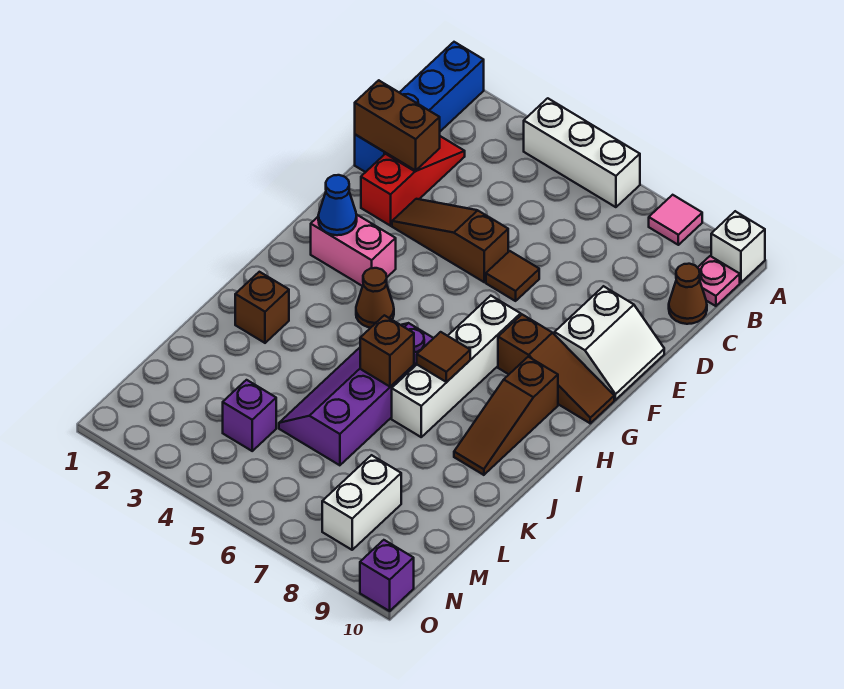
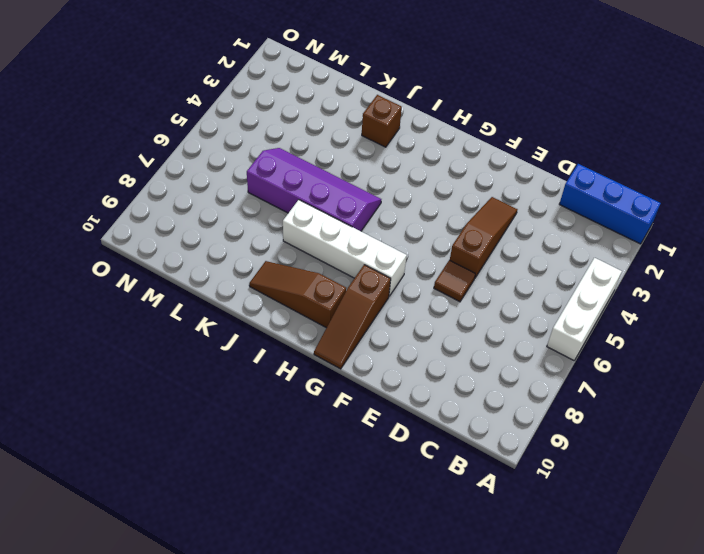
blue brick A1:C1 level 1 -> blue brick A1:D1 level 1
none -> pink tile A8 level 1
none -> white brick A10 level 1
none -> pink plate B10 level 1

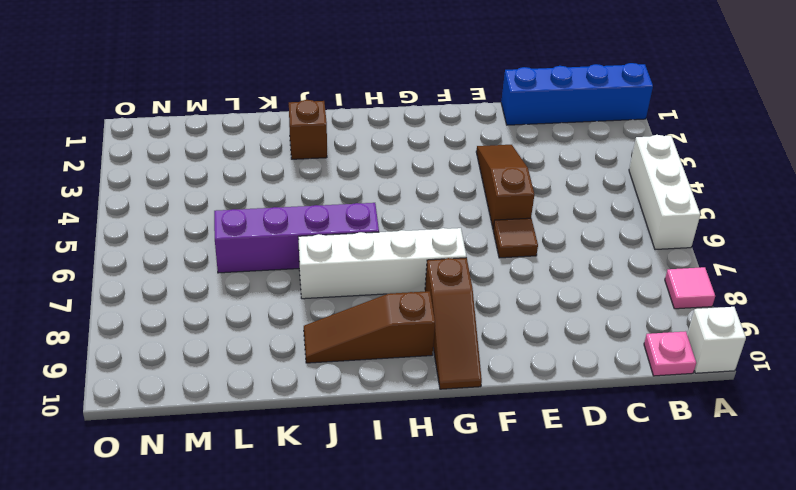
none -> red slope C2:E2 level 1 top E
none -> brown cone C10 level 1
none -> white slope E9:F10 level 1 top 9

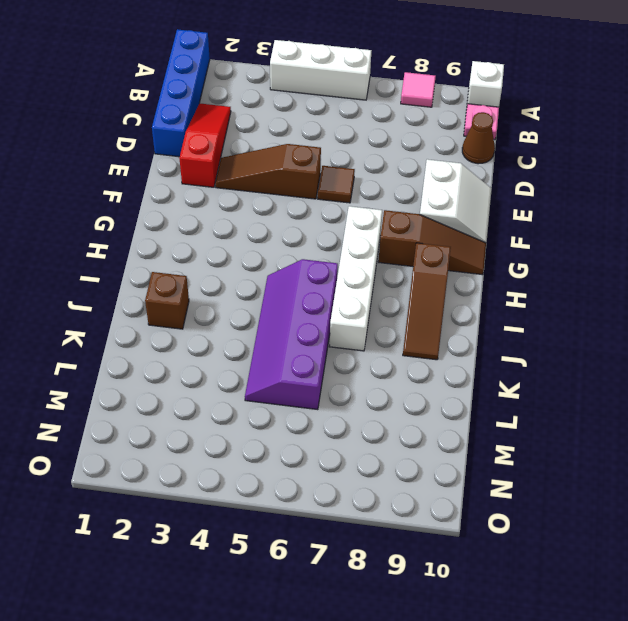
none -> pink brick G2:G3 level 1
none -> brown cone H4 level 1
none -> purple brick M4 level 1

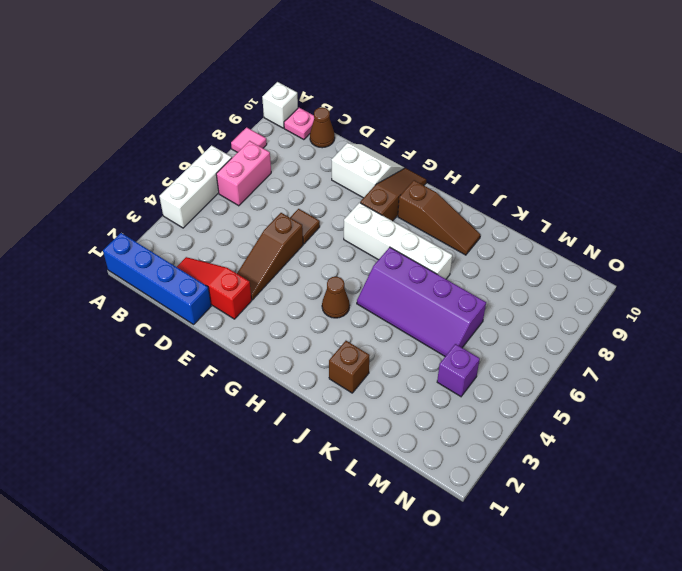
pink brick B6:B7 level 1 -> pink brick G2:G3 level 1
none -> white brick M8:N8 level 1
none -> purple brick O10 level 1
none -> brown brick D1:D2 level 2

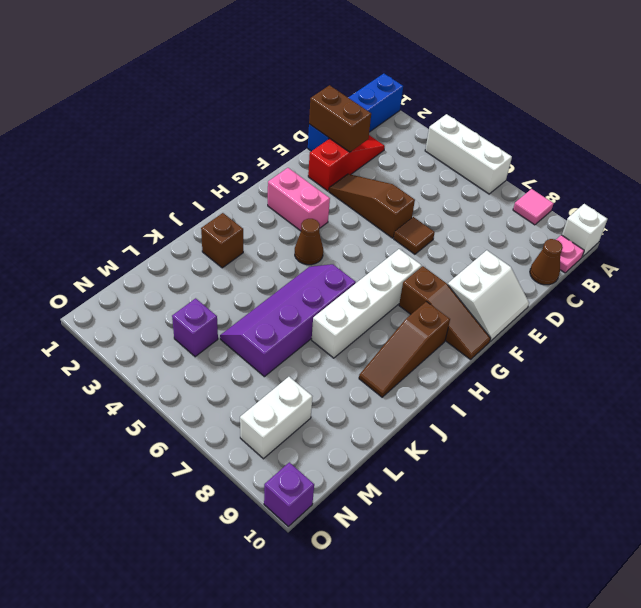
none -> blue cone G2 level 2
none -> brown tile I7 level 2
none -> brown brick J6 level 2

